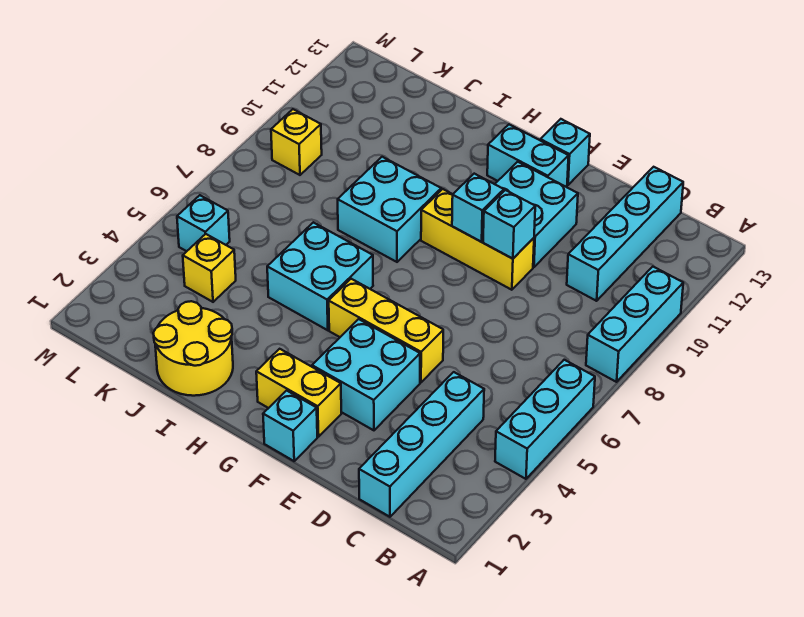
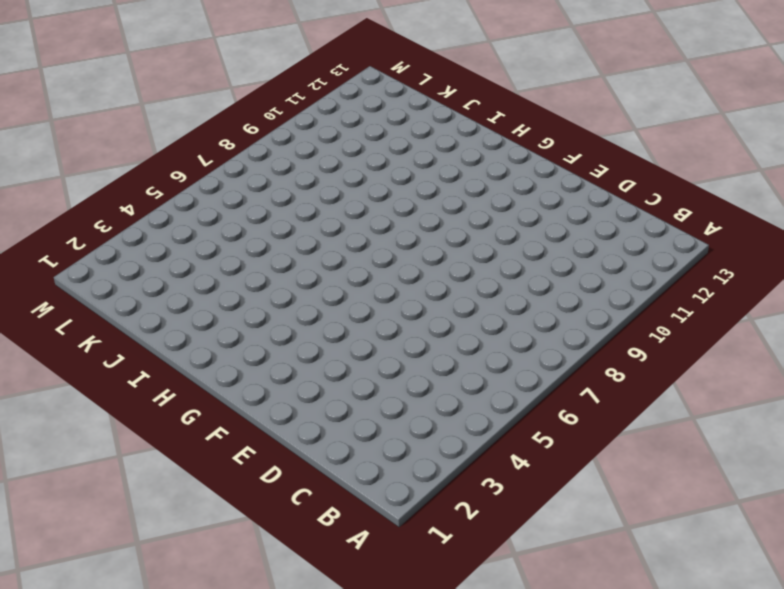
none -> cyan brick A4:A6 level 1
none -> cyan brick A8:A10 level 1
none -> cyan brick C1:C4 level 1

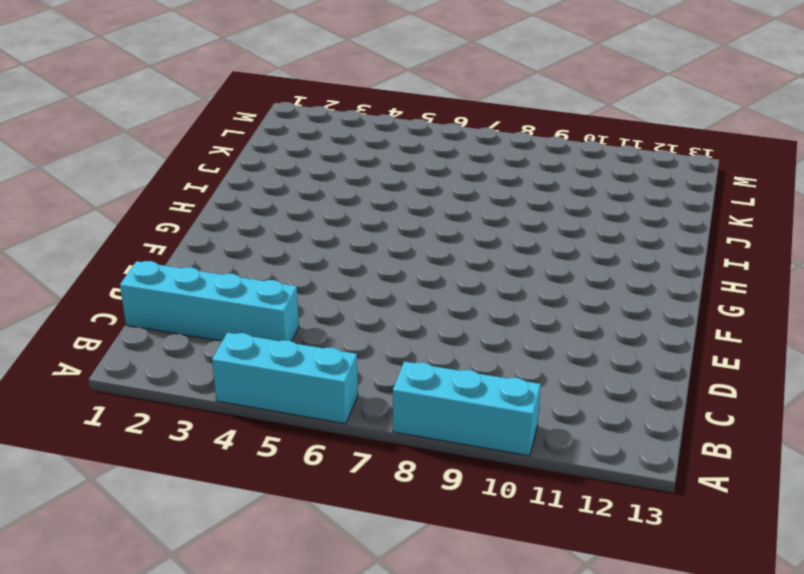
none -> cyan brick C10:C13 level 1
none -> cyan brick E3:F4 level 1
none -> yellow brick E5:G5 level 1

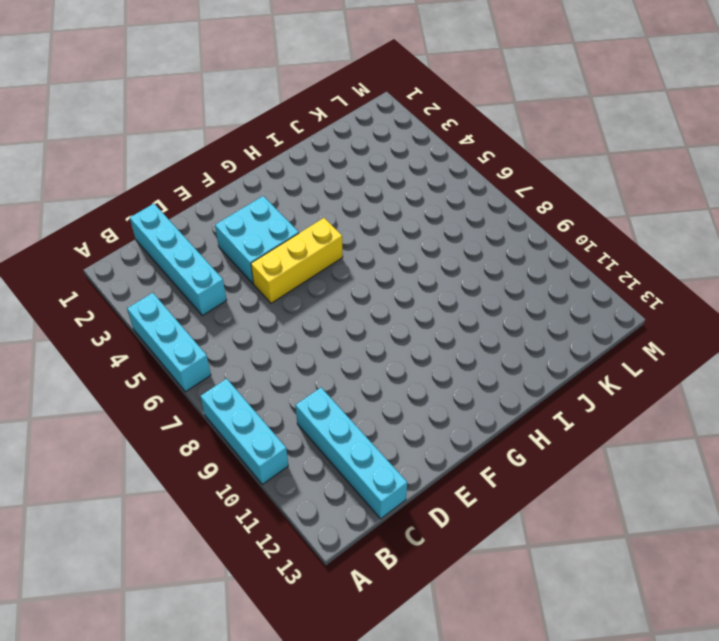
none -> yellow brick E9:G9 level 1
none -> cyan brick E10:F11 level 1
none -> cyan brick F1 level 1

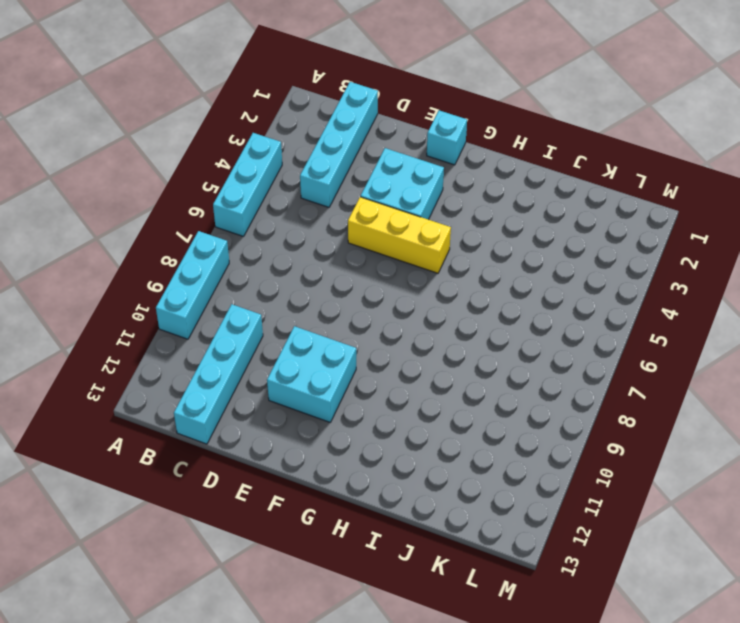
none -> yellow brick E9:G9 level 1
none -> yellow brick F2:G2 level 1
none -> cyan brick F12:G12 level 1

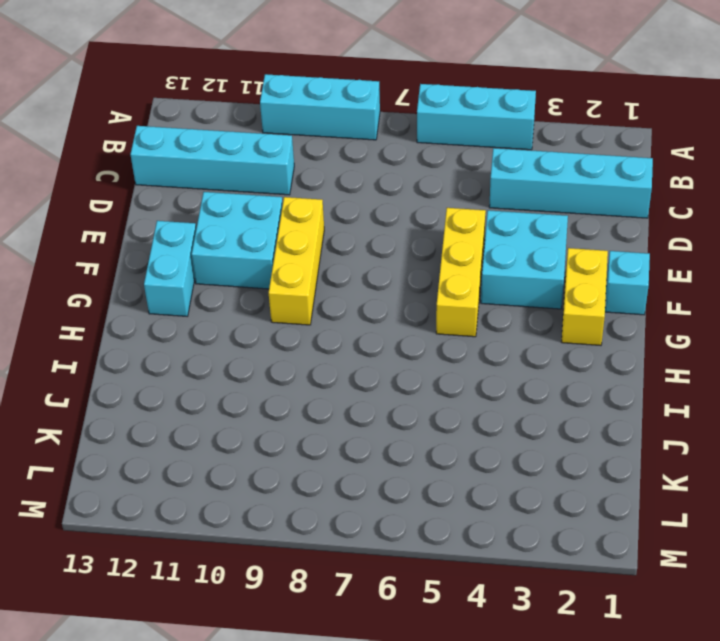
none -> cyan brick F13 level 1
none -> cyan brick H5:I6 level 1
none -> cyan brick H8:I9 level 1

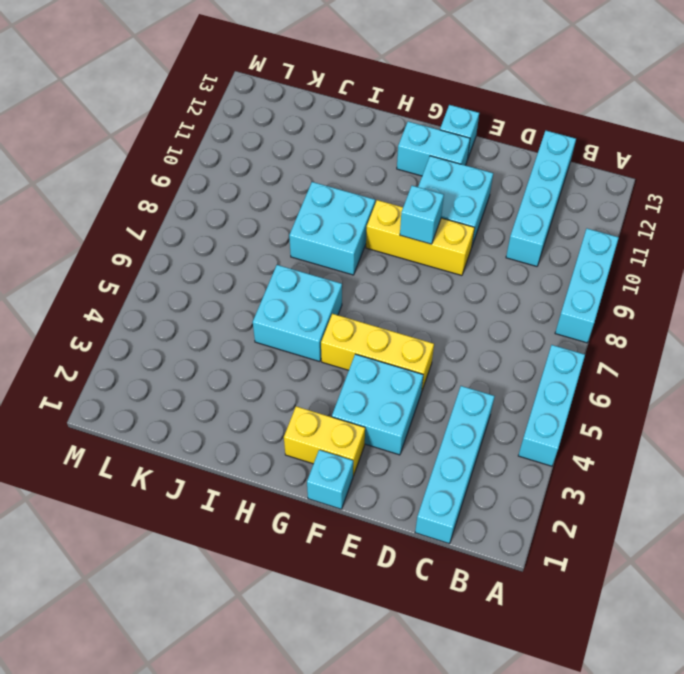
none -> yellow round brick I1:J2 level 1
none -> yellow brick K4 level 1
none -> cyan brick L5 level 1

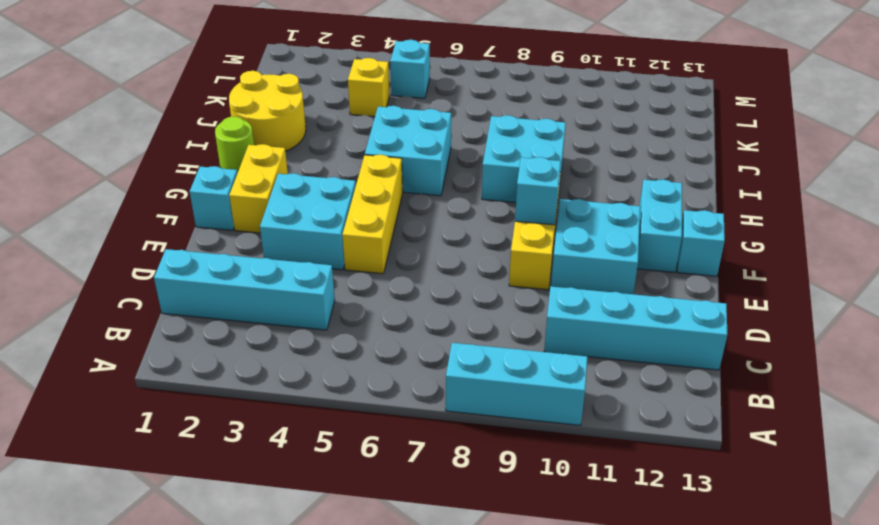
lime round brick H1 level 1 -> none
none -> cyan brick A4:A6 level 1
none -> yellow brick L9 level 1
none -> cyan brick E9 level 2

